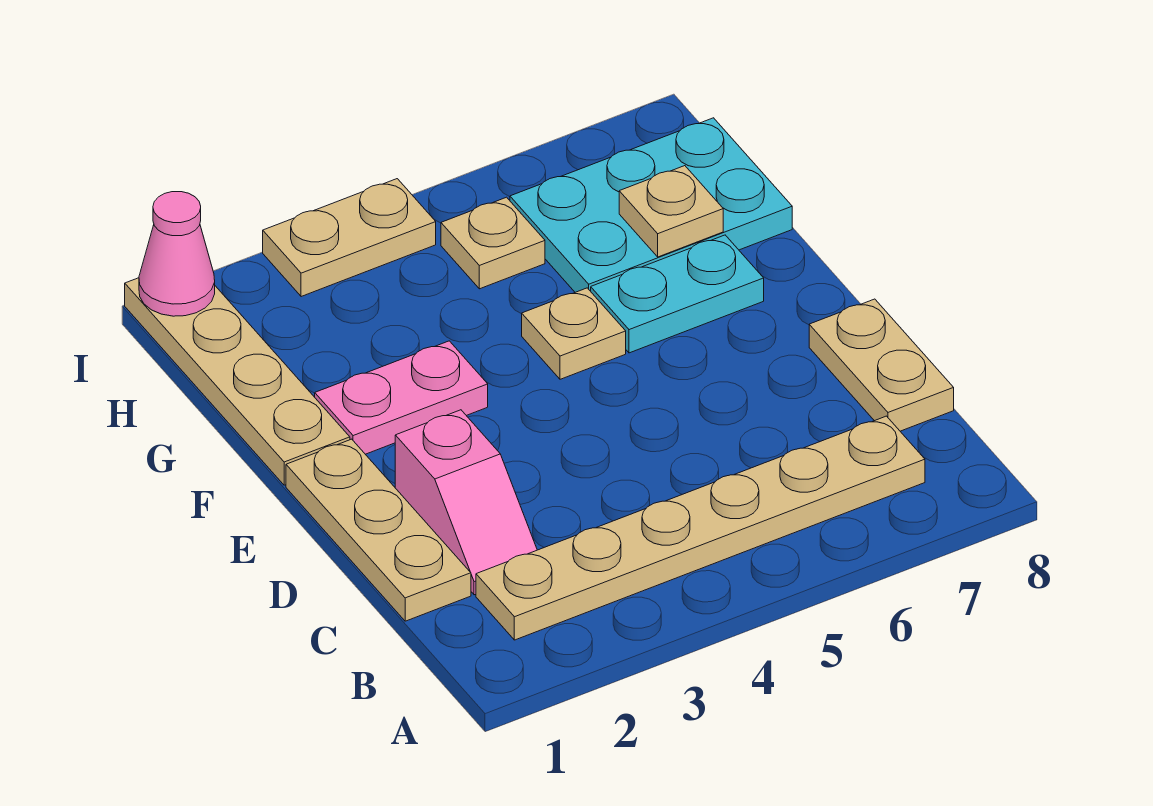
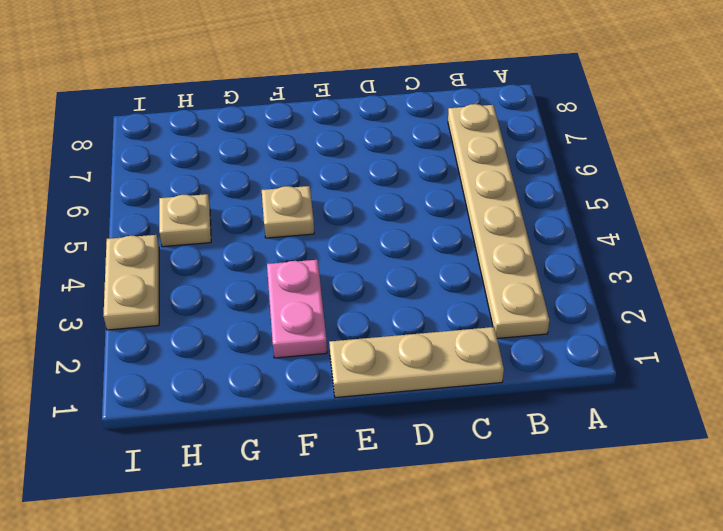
none -> pink slope C2:D2 level 1 top D
none -> tan plate C8:D8 level 1
none -> tan plate F1:I1 level 1

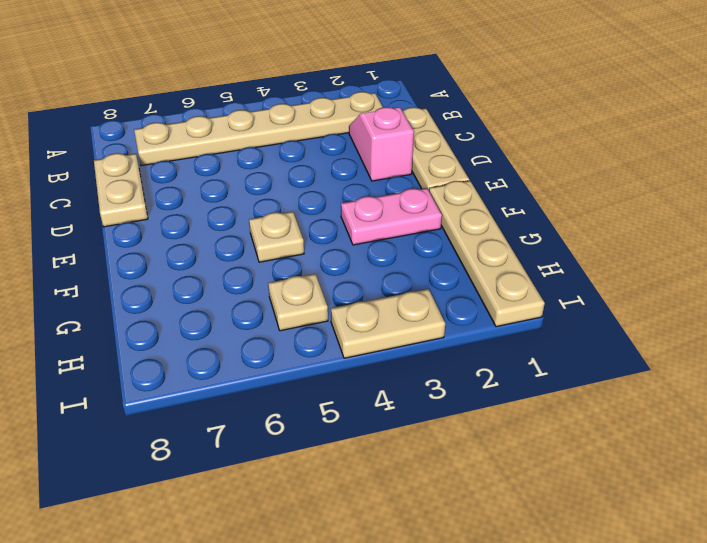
none -> cyan plate F6:F7 level 1
none -> cyan plate G6:H8 level 1
none -> tan plate G7 level 2

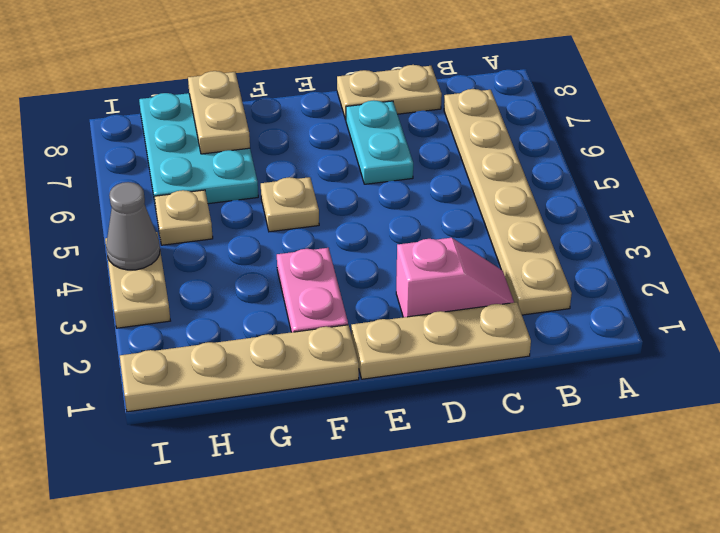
cyan plate D6:D7 level 1 -> cyan plate F6:F7 level 1
tan plate G7:G8 level 2 -> tan plate G7 level 2
grey cone I4 level 2 -> none
none -> pink cone I1 level 2

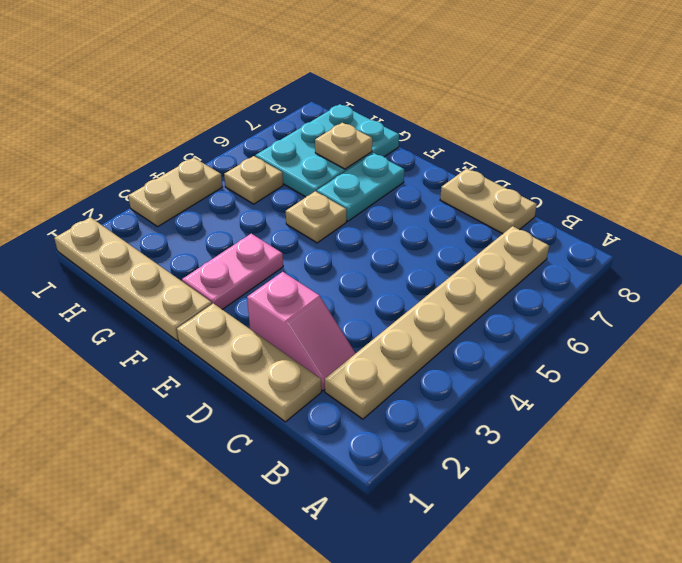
none -> pink cone I1 level 2

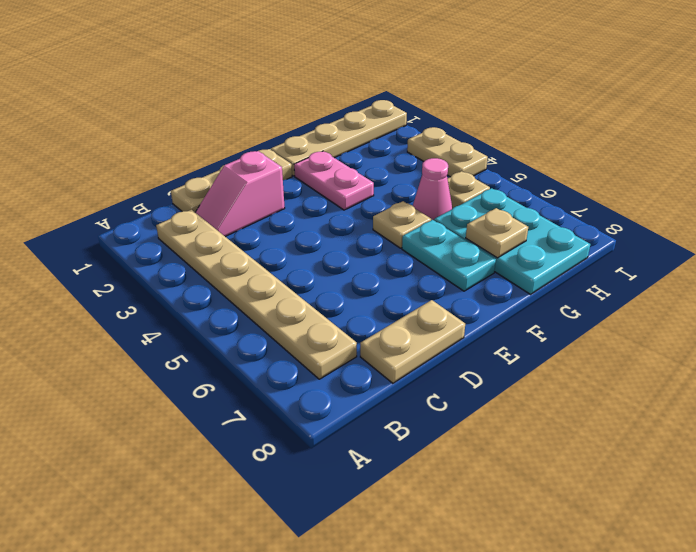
pink cone G5 level 1 -> pink cone I1 level 2

